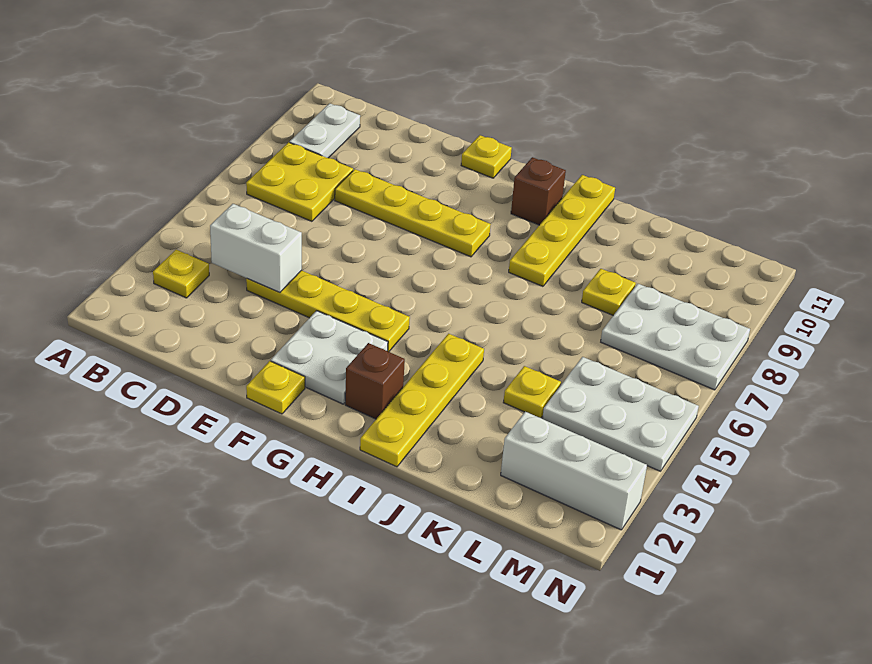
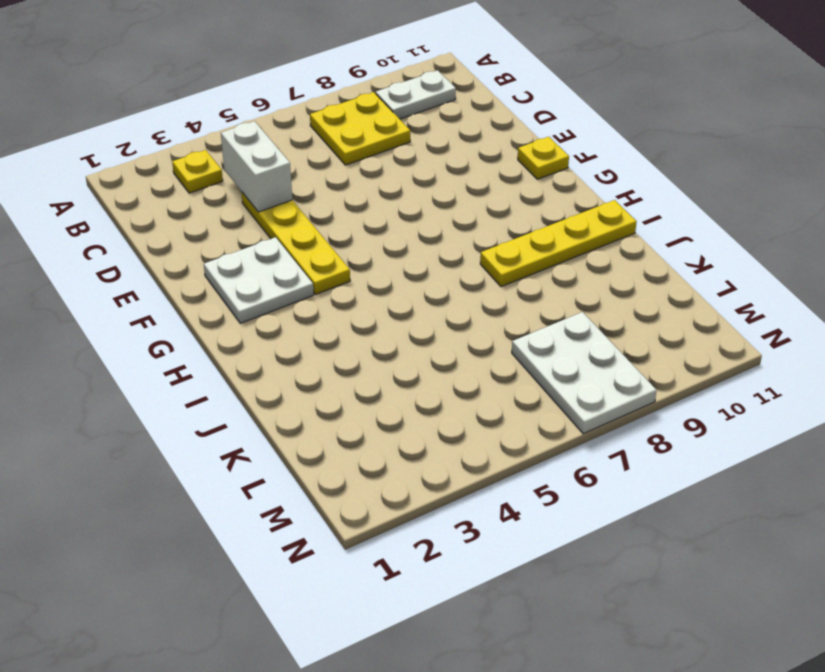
none -> yellow plate D8:G8 level 1
none -> yellow plate F1 level 1
none -> brown brick H2 level 1

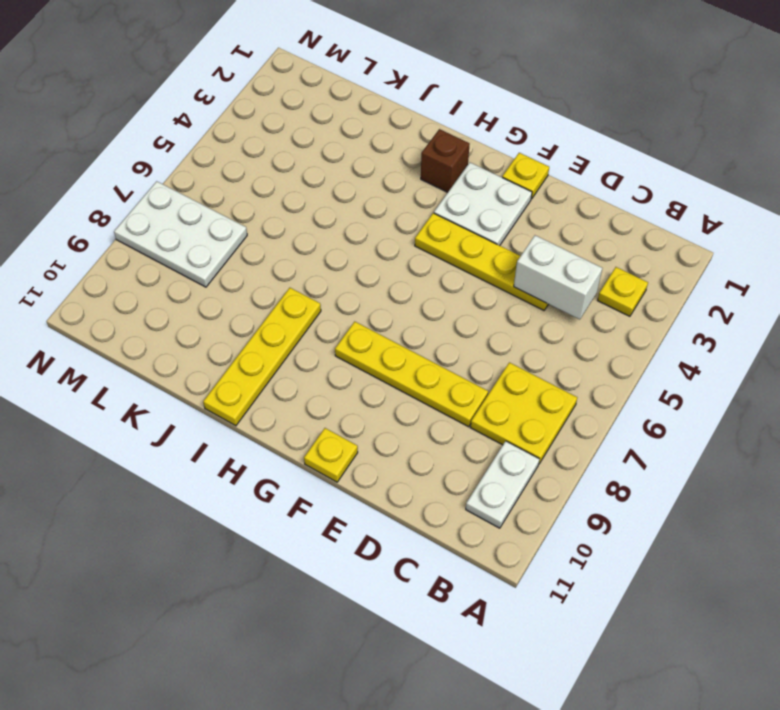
none -> brown brick H10 level 1
none -> yellow plate I1:I4 level 1
none -> yellow plate K4 level 1

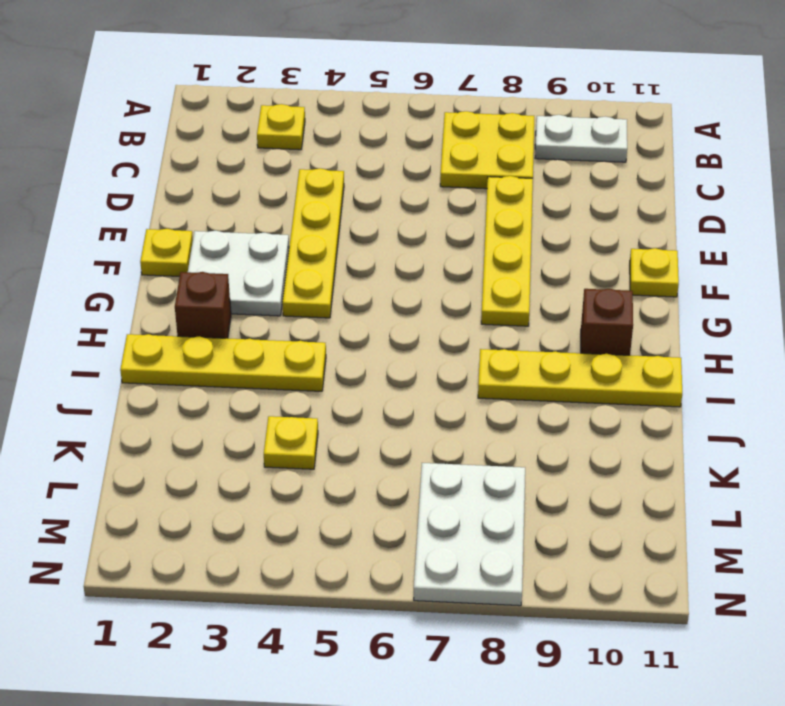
none -> yellow plate K8 level 1
none -> white brick L2:N2 level 1
none -> white plate L4:N5 level 1

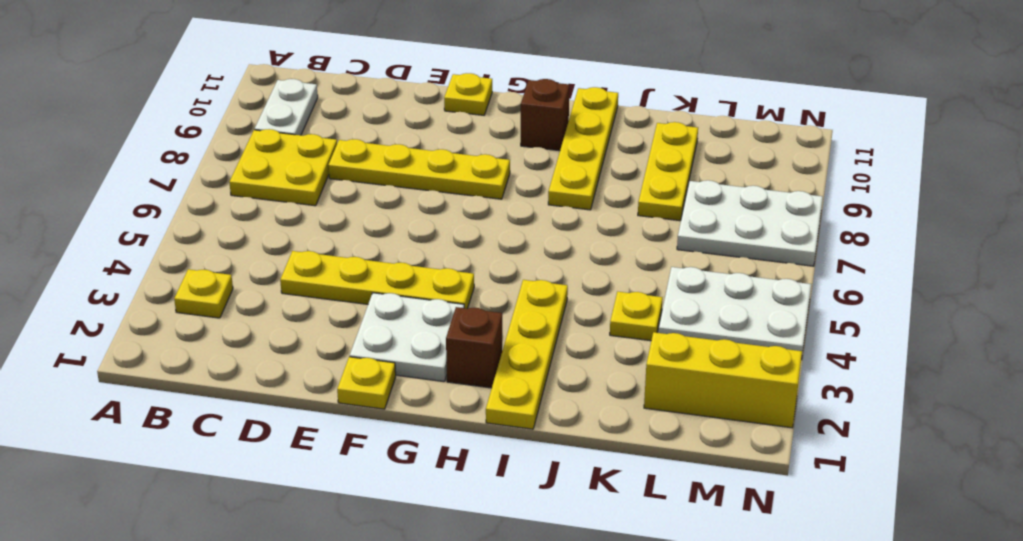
yellow plate K8:K10 level 1 -> yellow plate K8 level 1
yellow brick L2:N2 level 1 -> white brick L2:N2 level 1
none -> white brick C4:D4 level 2

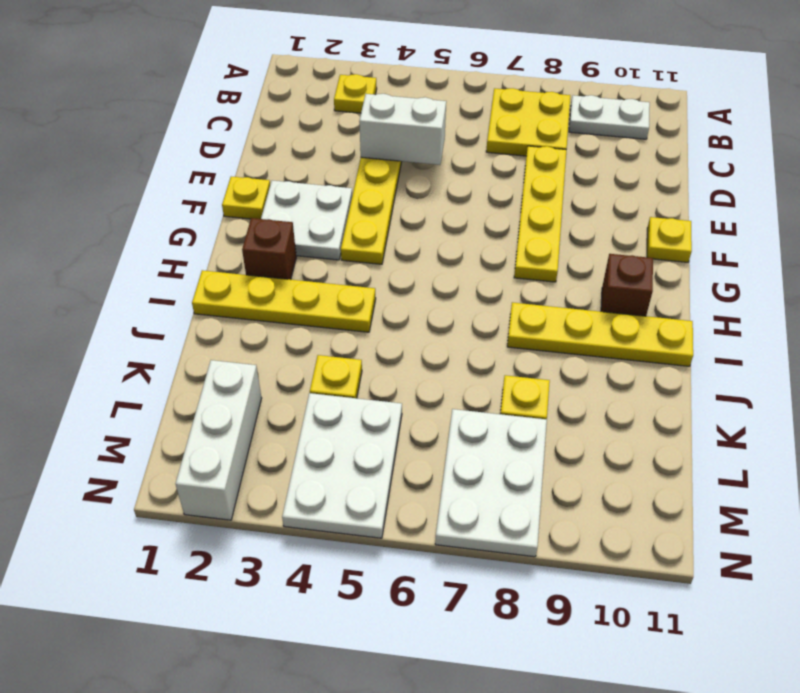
white brick D4:D5 level 2 -> white brick C4:D4 level 2

